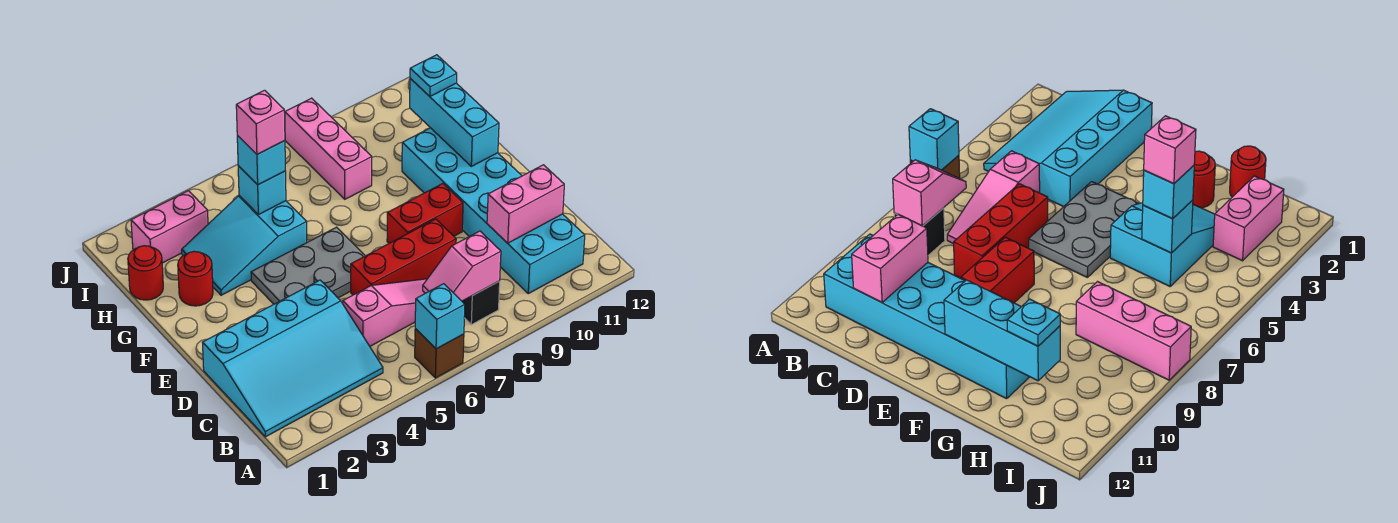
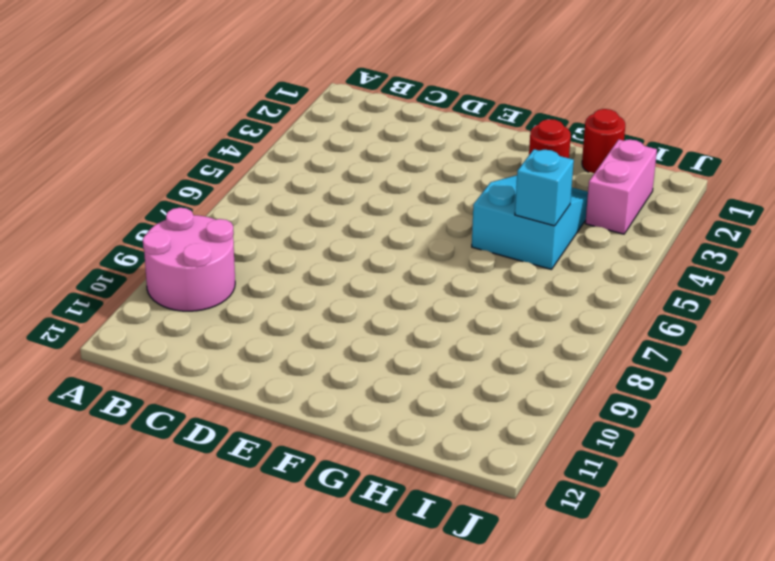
pink round brick A9:B10 level 1 -> cyan brick B10:G11 level 1
none -> brown brick A6 level 1
none -> cyan slope B1:D4 level 1 top D
none -> black brick B8 level 1

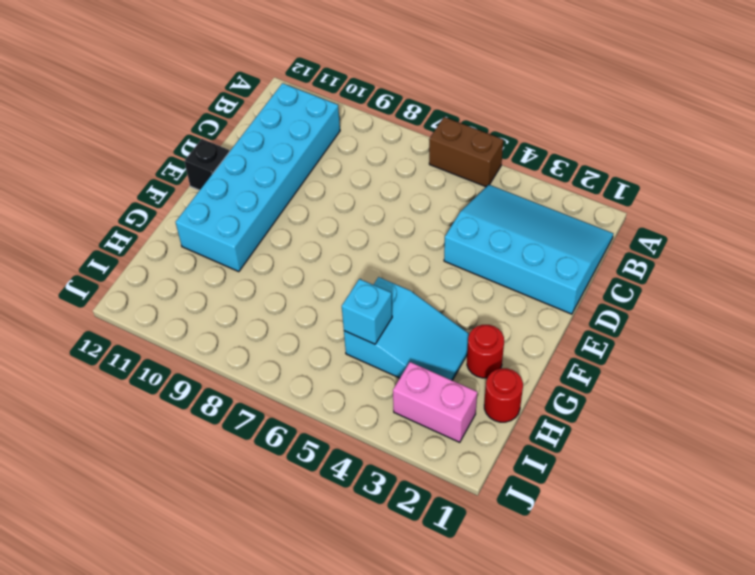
brown brick A5:A6 level 1 -> brown brick A6 level 1
black brick E12 level 1 -> black brick B8 level 1
none -> pink slope C5:C7 level 1 top 5
none -> red brick D6:D8 level 1
none -> grey plate E4:F6 level 1

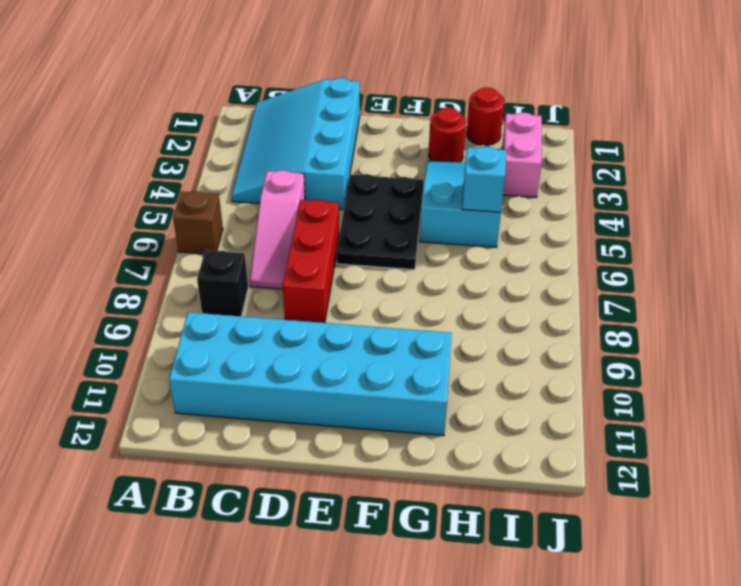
black plate E4:F6 level 1 -> grey plate E4:F6 level 1
none -> red brick E8:E9 level 1
none -> pink brick H8:J8 level 1
none -> cyan brick A6 level 2

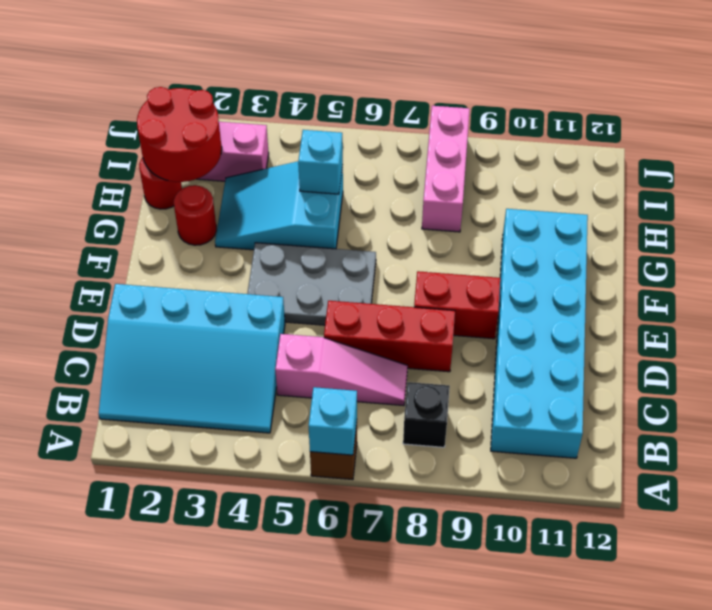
red round brick H1:I2 level 2 -> none
none -> pink slope B7:B8 level 2 top 8
none -> pink brick C10:C11 level 2
none -> cyan brick F11:H11 level 2

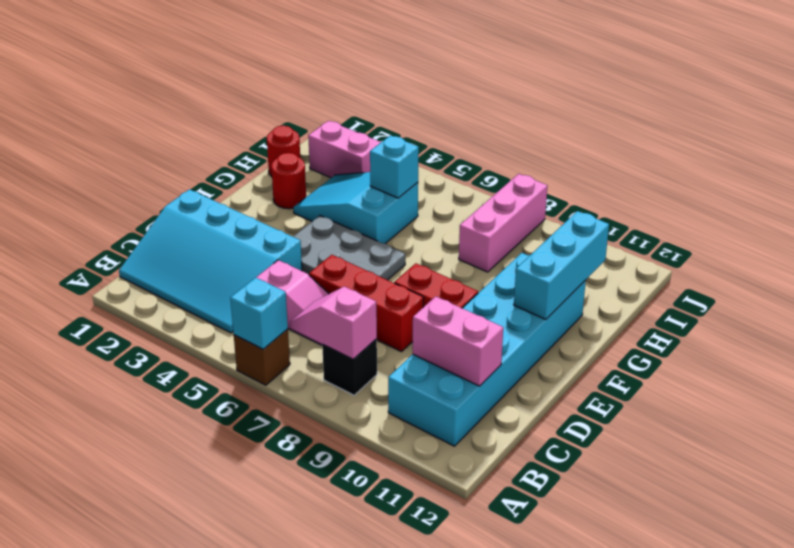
none -> cyan brick H5 level 3
none -> cyan plate H11 level 3
none -> pink brick H5 level 4

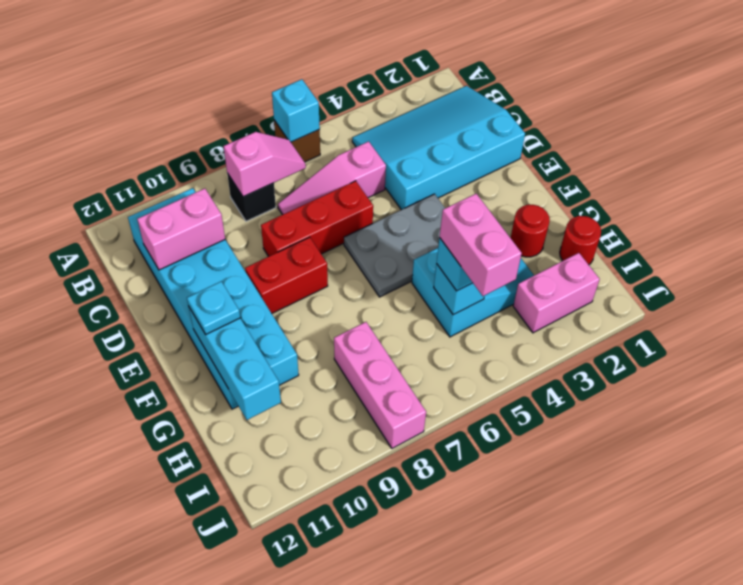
cyan plate F11 level 3 -> cyan plate H11 level 3
pink brick H5:I5 level 4 -> pink brick H5 level 4

